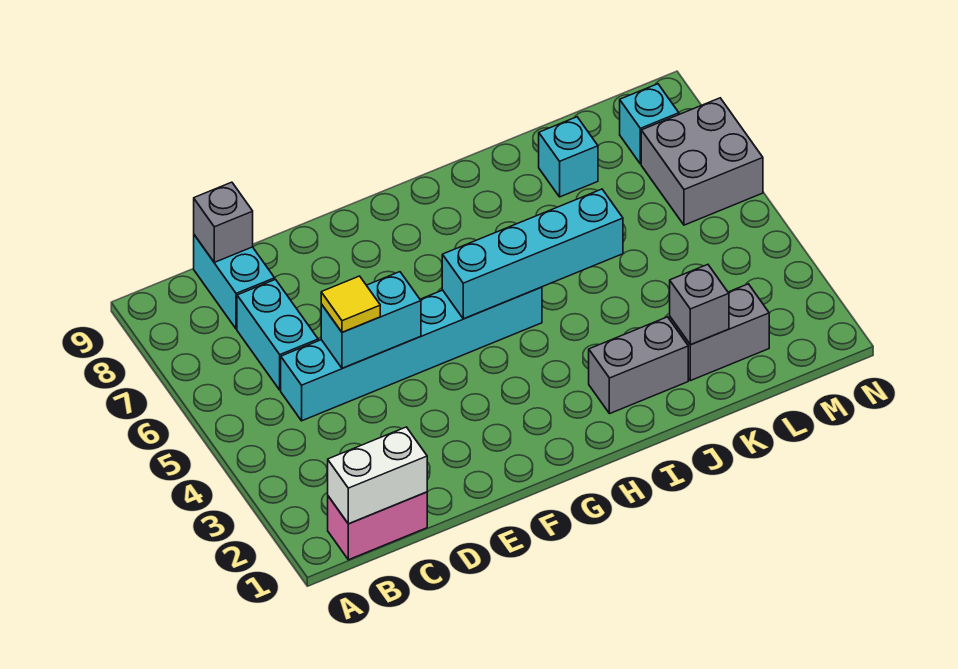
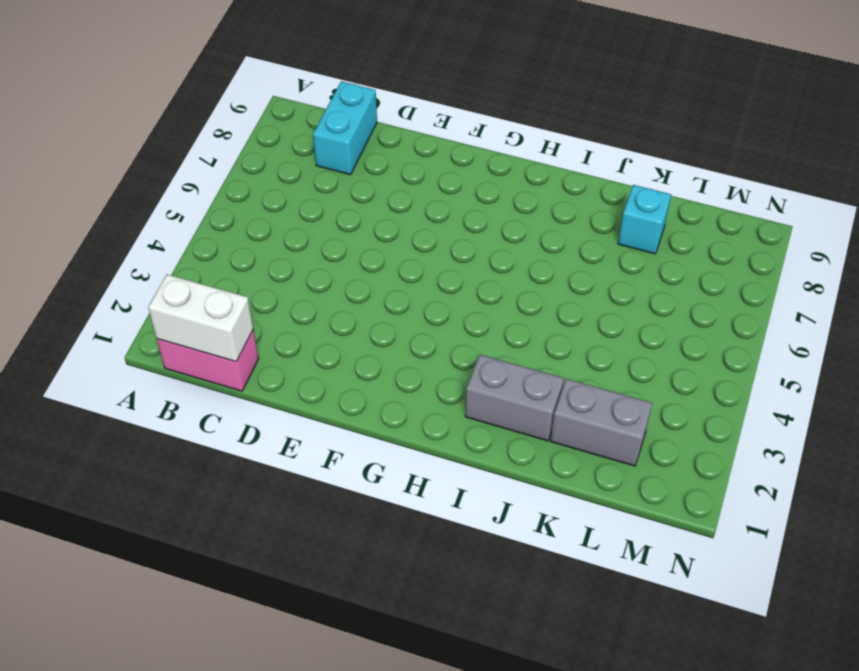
none -> cyan brick C5:H5 level 1
none -> cyan brick C6:C7 level 1
none -> grey brick M6:N7 level 1

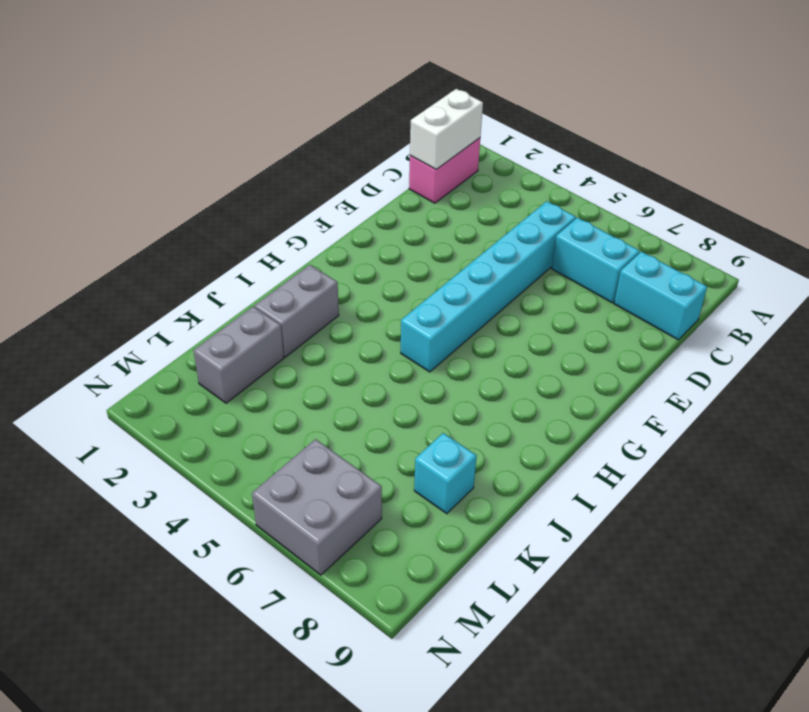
none -> cyan brick M8 level 1
none -> grey brick C9 level 2
none -> cyan brick D5:E5 level 2

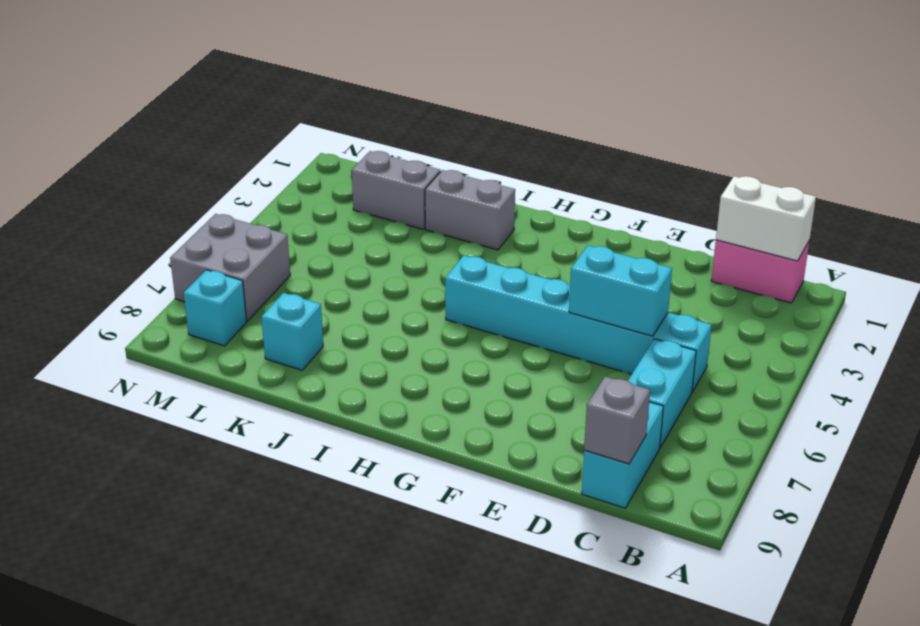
none -> cyan brick G5:J5 level 2
none -> grey brick K2 level 2
none -> yellow tile D5 level 3

